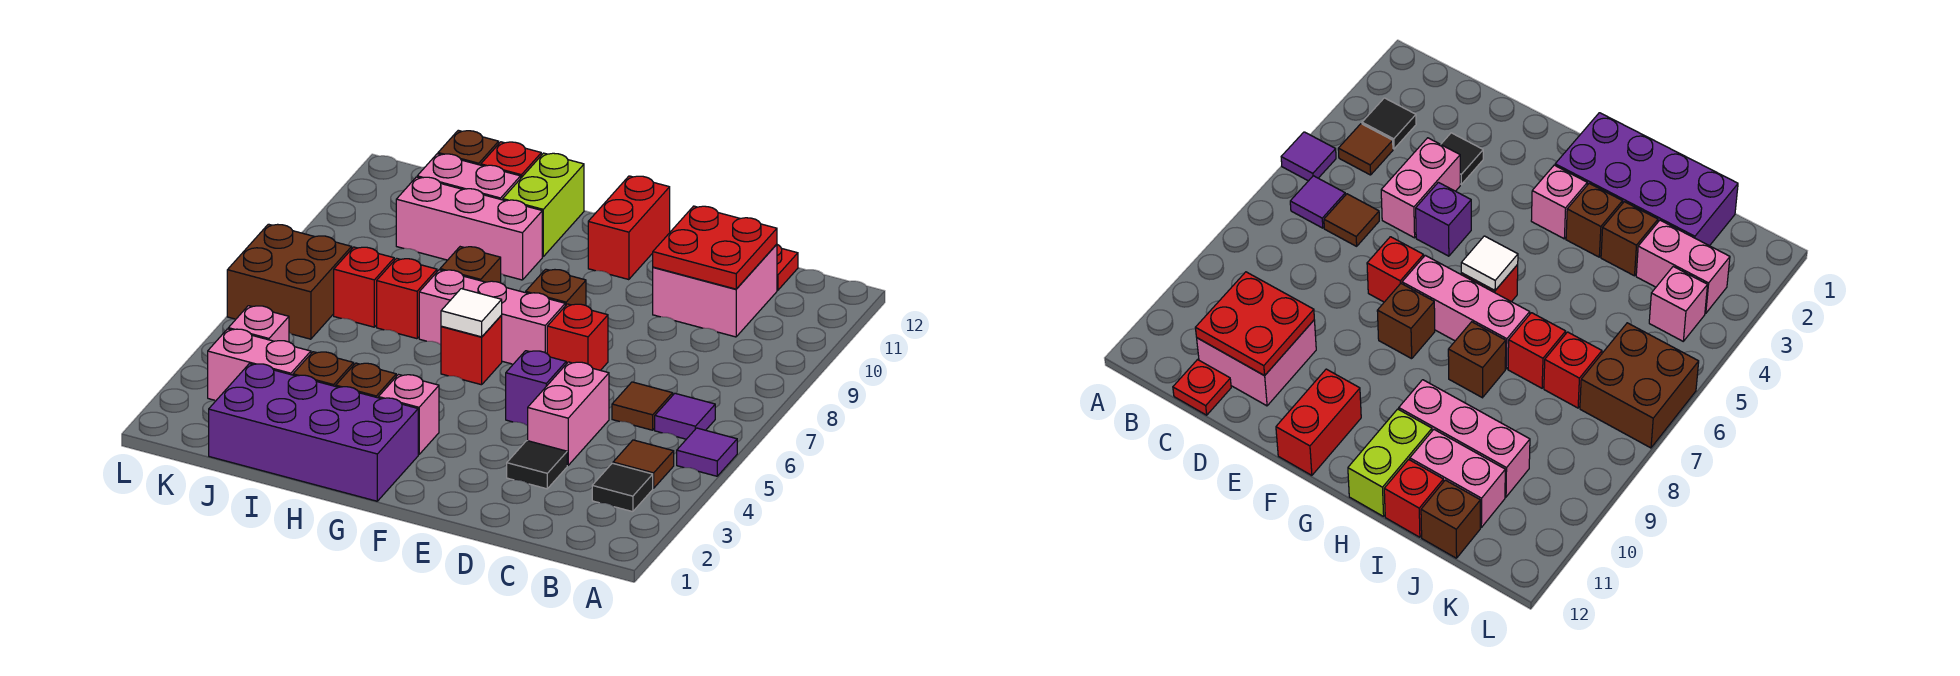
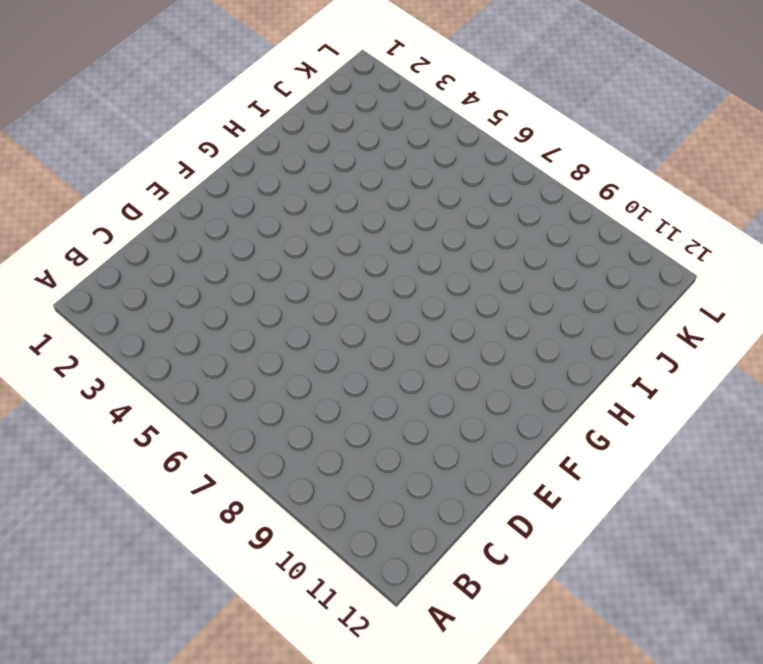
none -> purple tile A5 level 1
none -> black tile B3 level 1
none -> brown tile B4 level 1
none -> purple tile B6 level 1

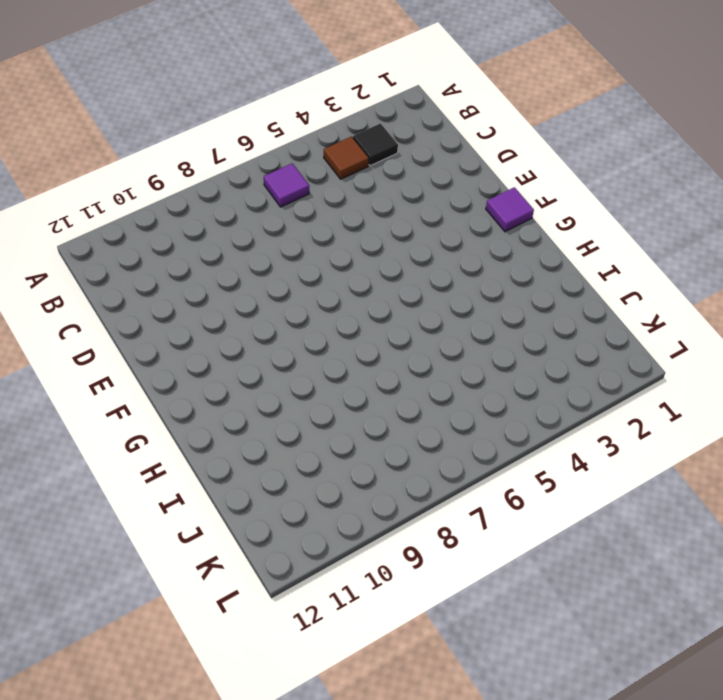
purple tile F1 level 1 -> purple tile A5 level 1
none -> brown tile C6 level 1
none -> pink brick C10:D11 level 1
none -> red plate C12 level 1
none -> black tile D3 level 1

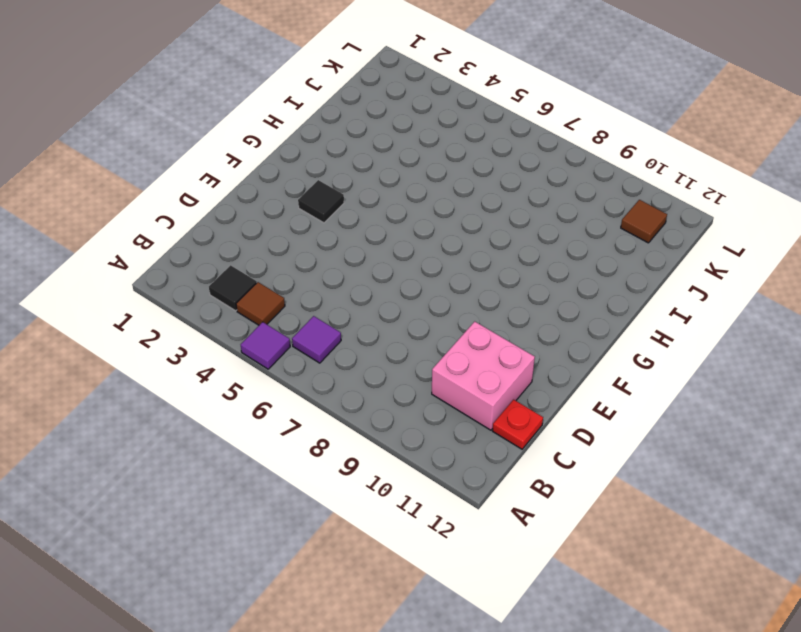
black tile F3 level 1 -> black tile D3 level 1
brown tile K11 level 1 -> brown tile C6 level 1
none -> pink brick D4:D5 level 1
none -> purple brick E5 level 1
none -> red brick E7 level 1
none -> pink brick F7:H7 level 1

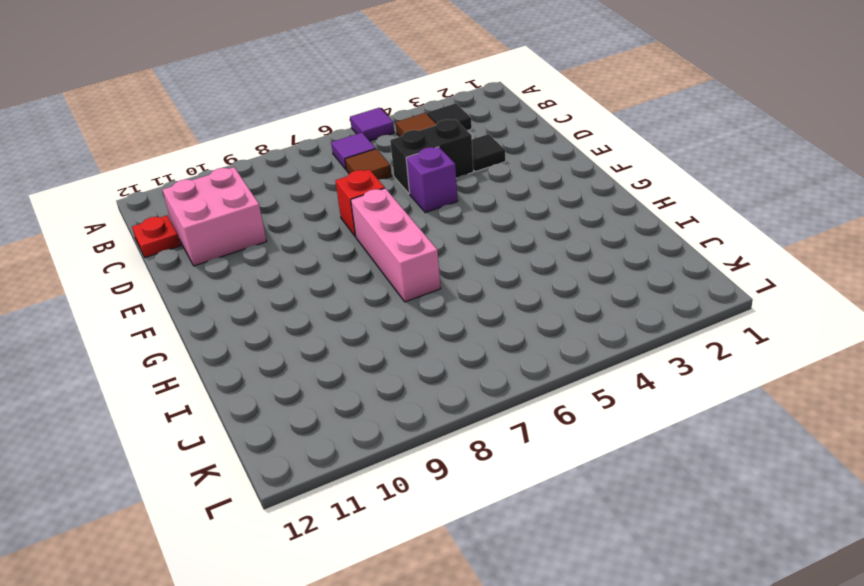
black brick D4:D5 level 1 -> pink brick D4:D5 level 1
none -> brown brick F8 level 1
none -> red brick F11:F12 level 1
none -> purple brick G1:J2 level 1
none -> pink brick G3 level 1

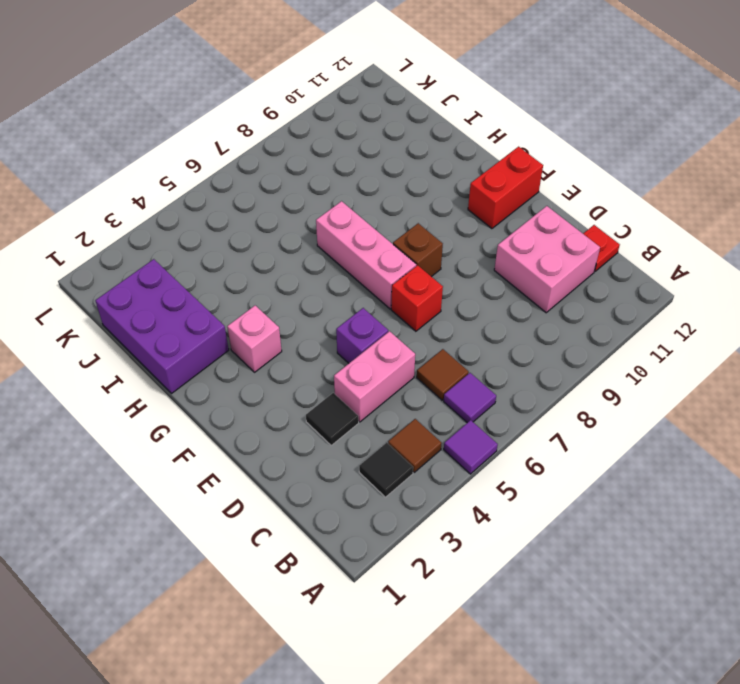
purple brick H1:J2 level 1 -> purple brick G1:J2 level 1
none -> red brick G6 level 1
none -> brown brick H3 level 1
none -> brown brick H8 level 1
none -> pink brick H10:J10 level 1

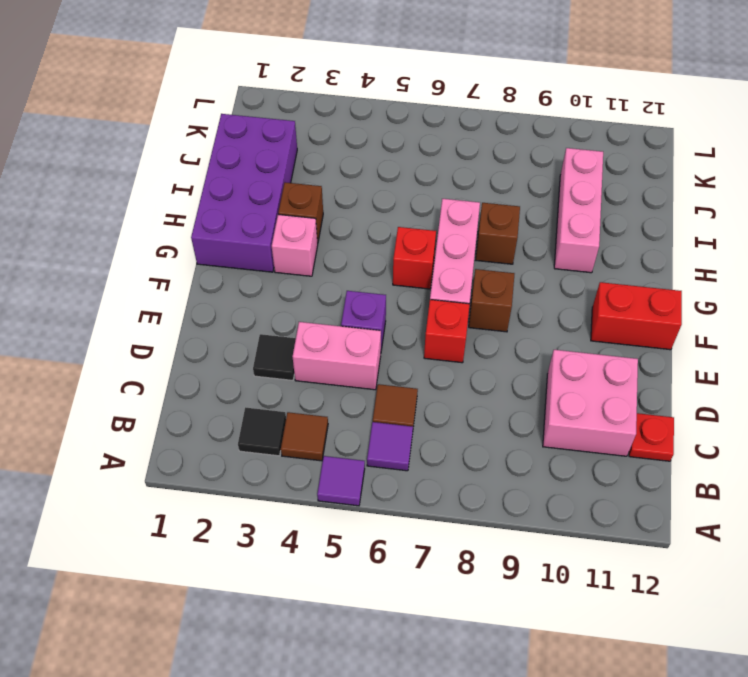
none -> lime brick H11:H12 level 1
none -> brown brick I3 level 1
none -> red brick I7 level 1
none -> pink brick I11:J11 level 1

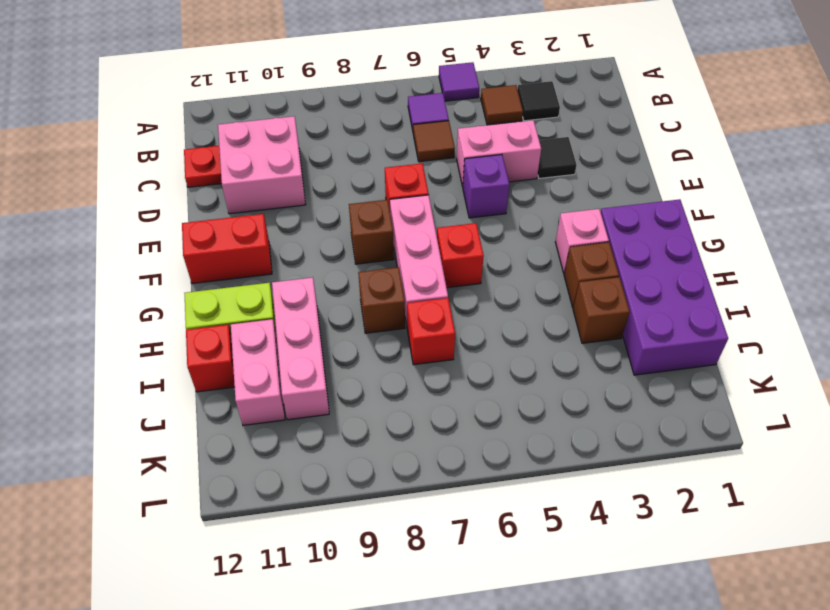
none -> pink brick J3:K3 level 1
none -> red brick J7 level 1
none -> brown brick J12 level 1
none -> pink brick K4 level 1

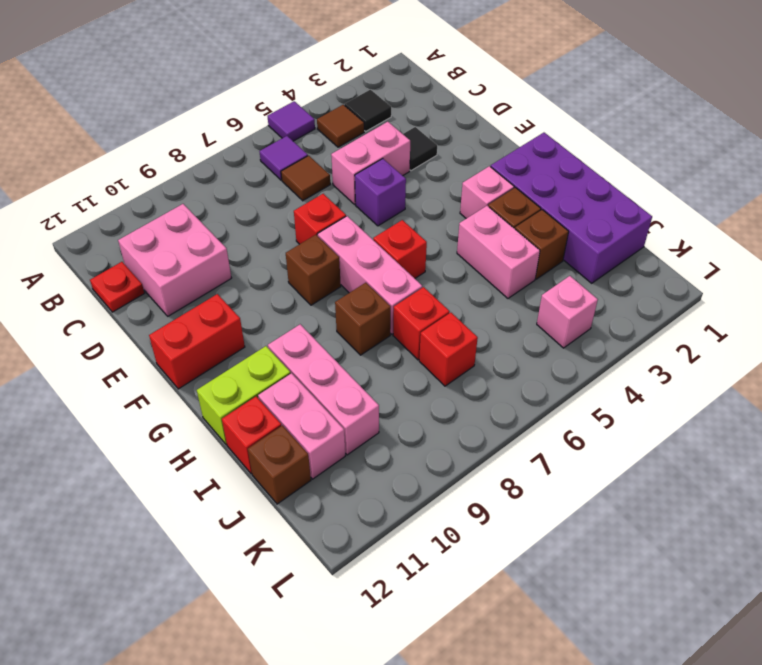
pink brick H4:I4 level 1 -> pink brick J3:K3 level 1
none -> brown brick K6:L7 level 1
none -> red plate C10:D11 level 2
none -> white tile G6 level 2

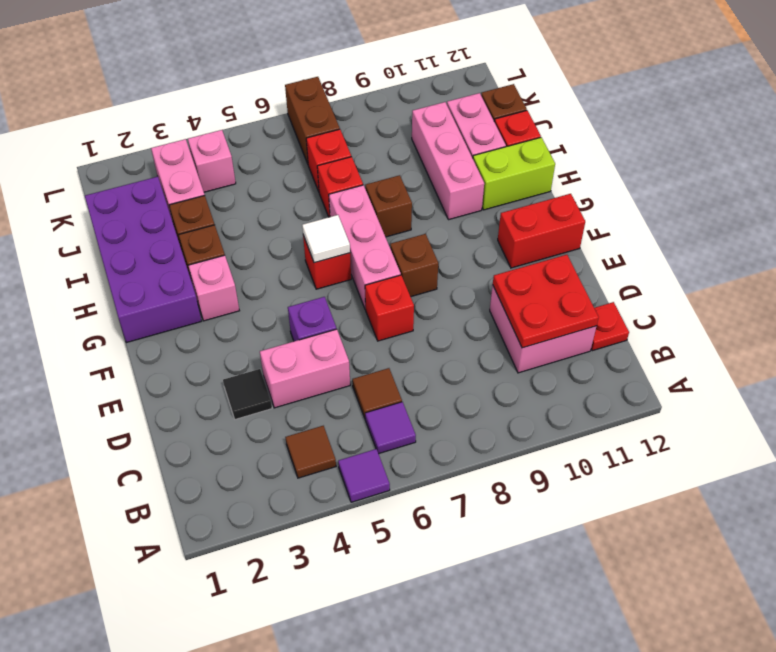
brown brick K7:L7 level 1 -> brown brick K6:L7 level 1
none -> black tile B3 level 1

